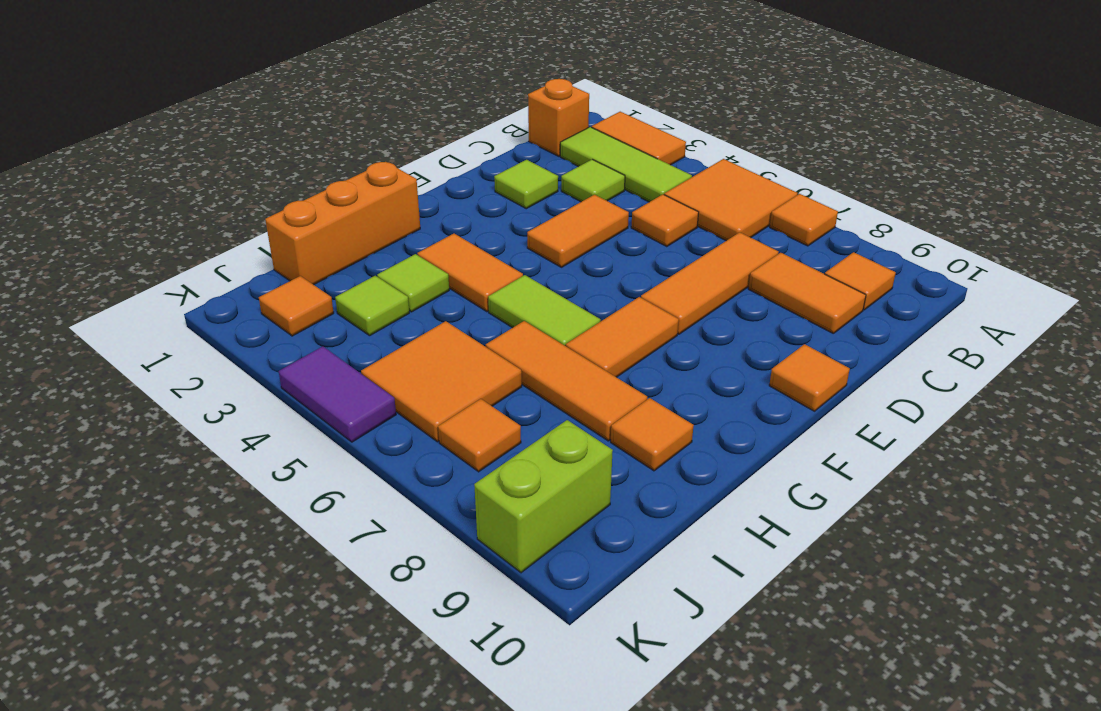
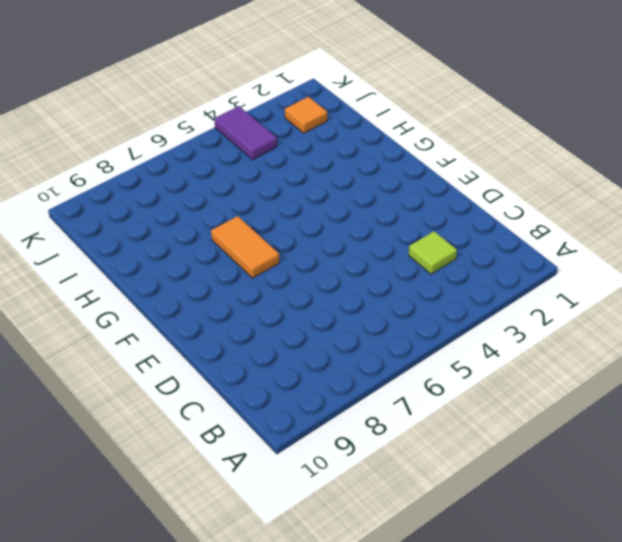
purple tile J4:K4 level 1 -> purple tile K4:K5 level 1
none -> orange tile A2:A3 level 1
none -> orange tile A5:B6 level 1
none -> orange tile A7 level 1

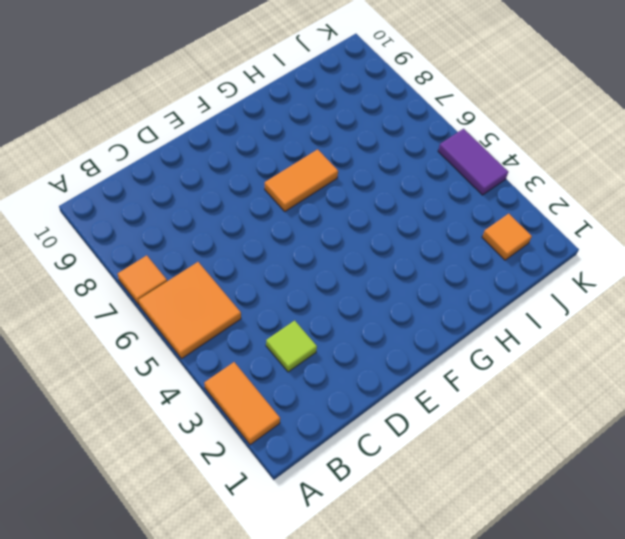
none -> orange brick B1 level 1
none -> lime tile B2:B4 level 1
none -> orange tile B9 level 1

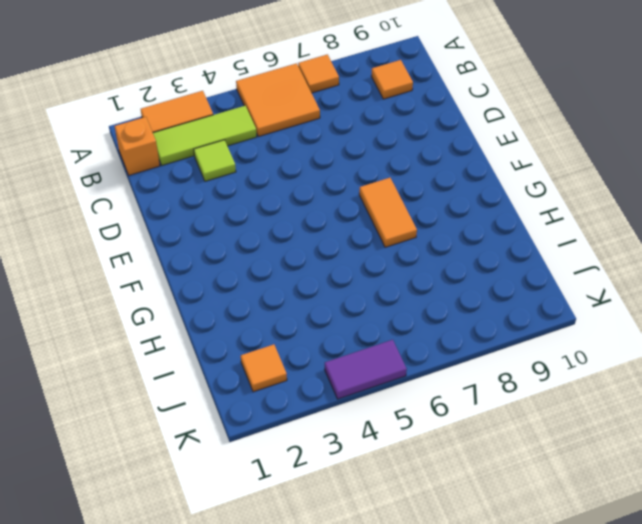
none -> orange tile C5 level 1
none -> orange tile C7:E7 level 1
none -> orange tile C8:C9 level 1

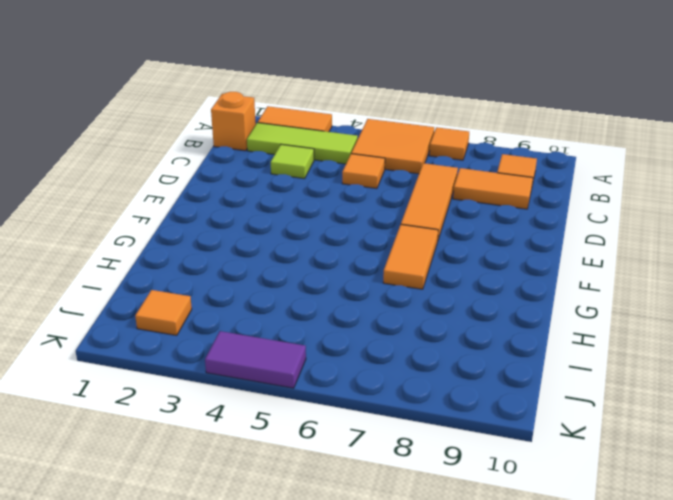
none -> lime tile D2 level 1
none -> orange tile D4:E4 level 1
none -> orange tile E10 level 1

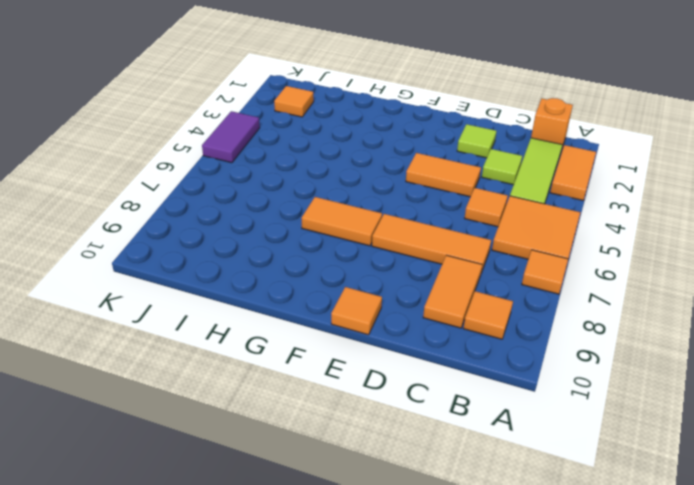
none -> orange brick G1:I1 level 1
none -> orange tile G3:G4 level 1
none -> lime tile G5:G6 level 1

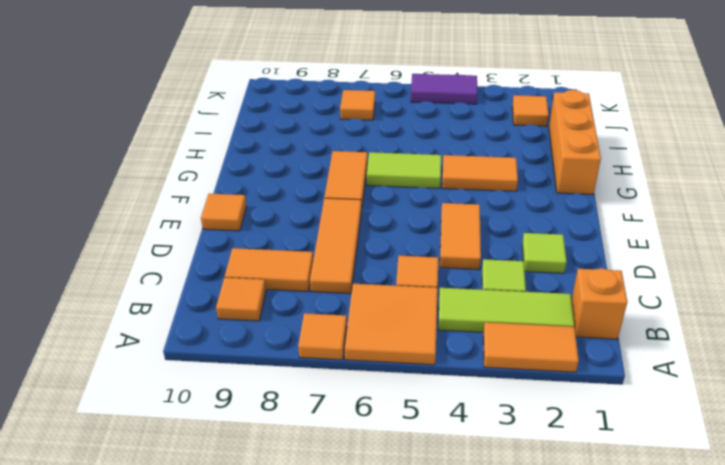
none -> lime tile H3 level 1
none -> orange tile H6:H8 level 1
none -> orange tile H9 level 1

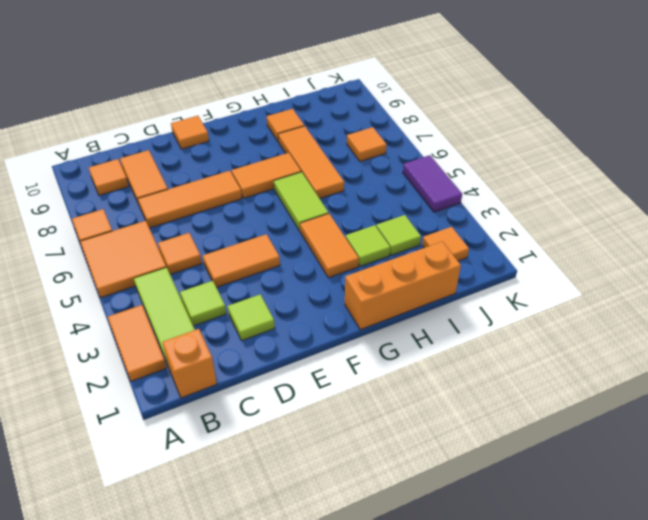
none -> orange tile I5:J6 level 1
none -> lime brick J9:K9 level 1

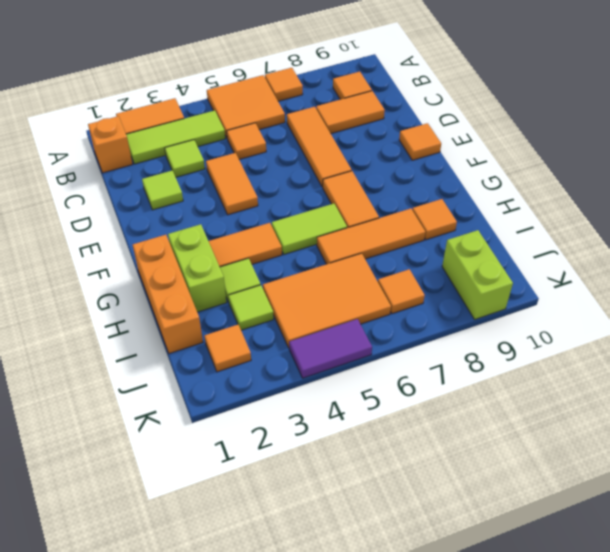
lime brick G2:H2 level 1 -> none
orange tile I4:J6 level 1 -> orange tile I5:J6 level 1

